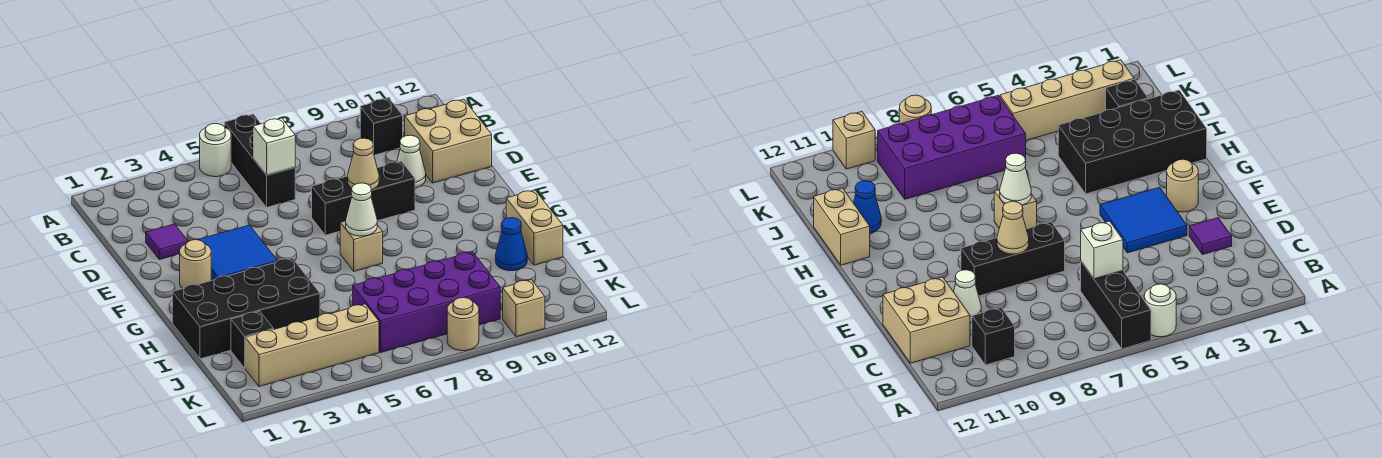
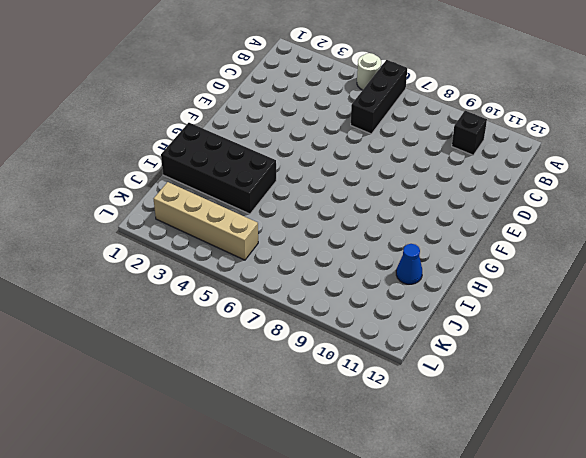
none -> tan brick C11:D12 level 1
none -> purple tile D2 level 1
none -> white cone D10 level 1

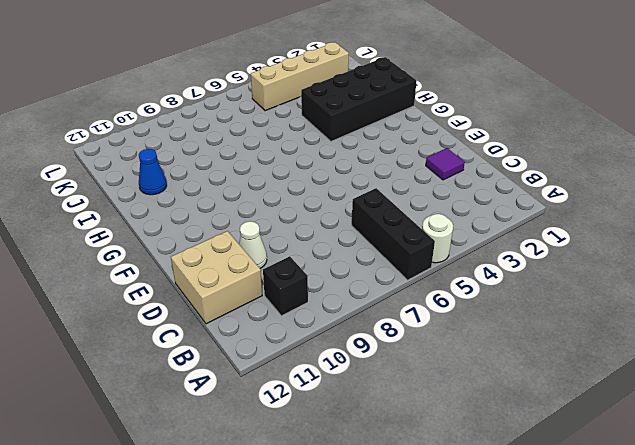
none -> blue tile E3:F4 level 1
none -> black brick E7:E9 level 1
none -> tan round brick F2 level 1

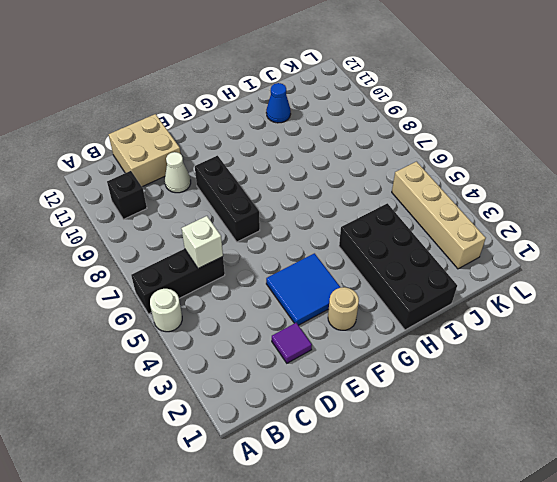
none -> tan brick G7 level 1
none -> tan brick H12:I12 level 1
none -> black brick J2 level 1

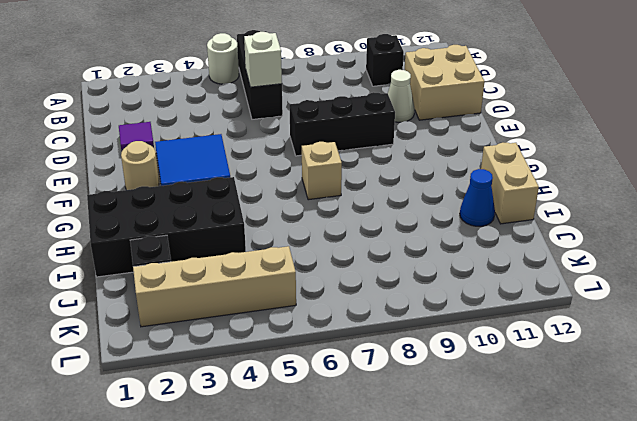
none -> purple brick J6:K9 level 1
none -> tan round brick L8 level 1
none -> tan brick L10 level 1

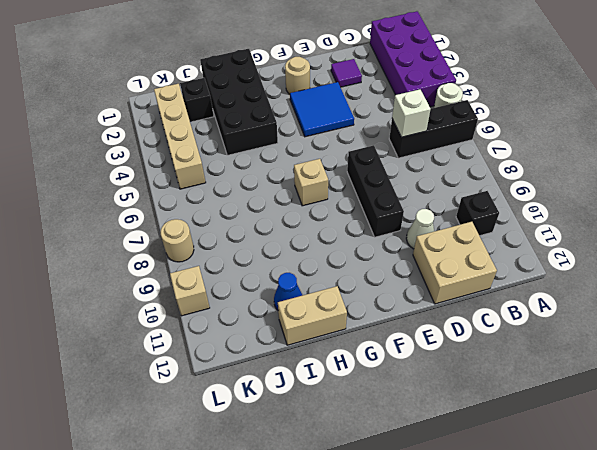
purple brick A1:B4 level 1 -> purple brick J6:K9 level 1
none -> tan cone E8 level 2
none -> white cone G7 level 2

